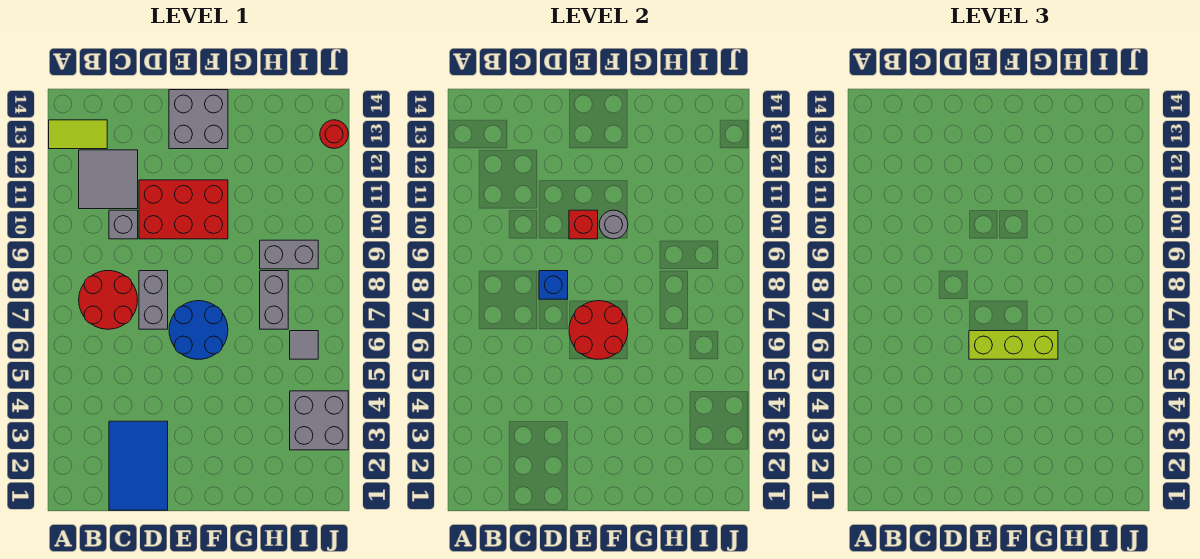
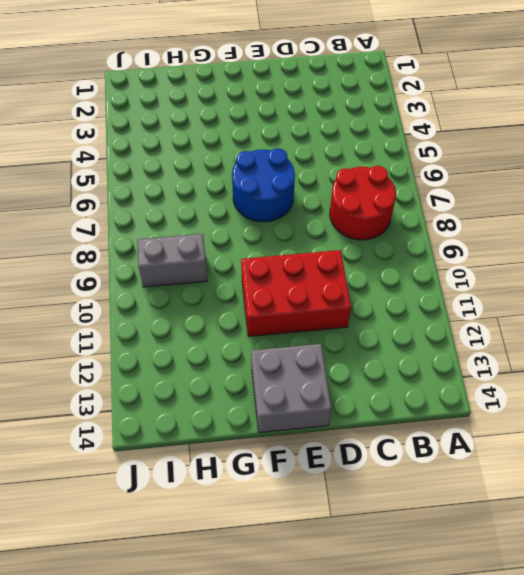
none -> lime tile A13:B13 level 1
none -> grey tile B11:C12 level 1
none -> blue tile C1:D3 level 1

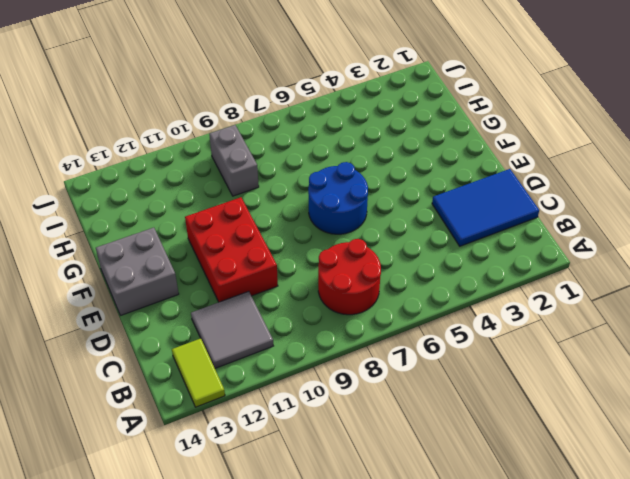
none -> grey brick C10 level 1
none -> grey brick D7:D8 level 1
none -> grey brick H7:H8 level 1

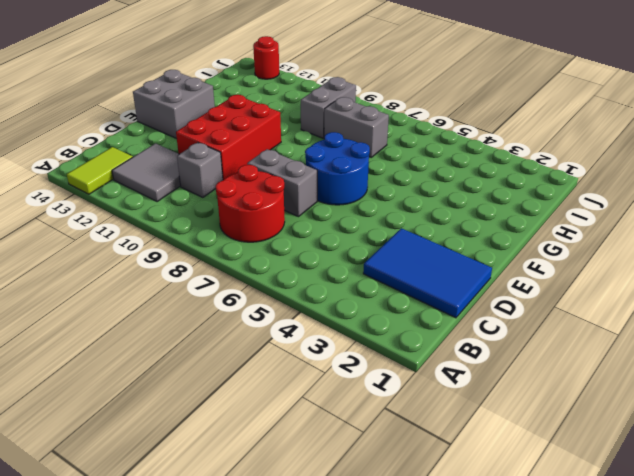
none -> grey brick I3:J4 level 1
none -> grey tile I6 level 1
none -> blue brick D8 level 2

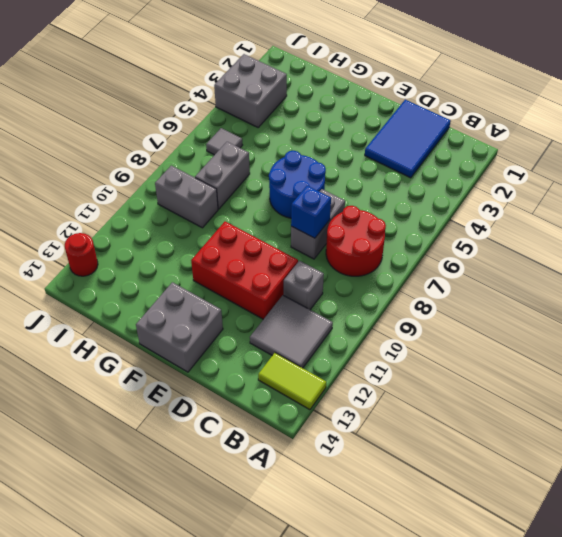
none -> red round brick E6:F7 level 2
none -> red brick E10 level 2
none -> grey round brick F10 level 2

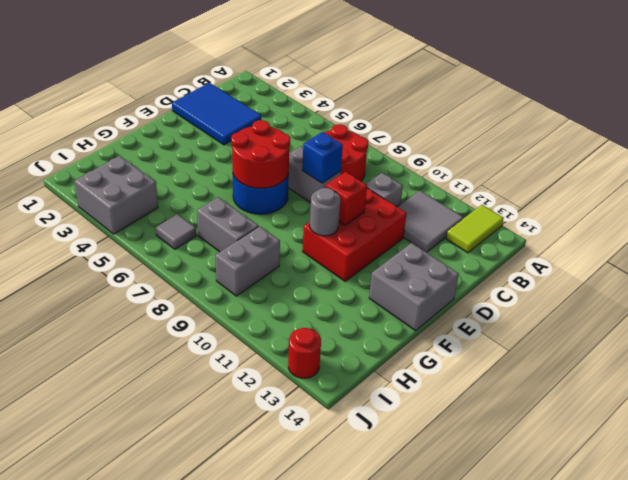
none -> lime brick E6:G6 level 3

